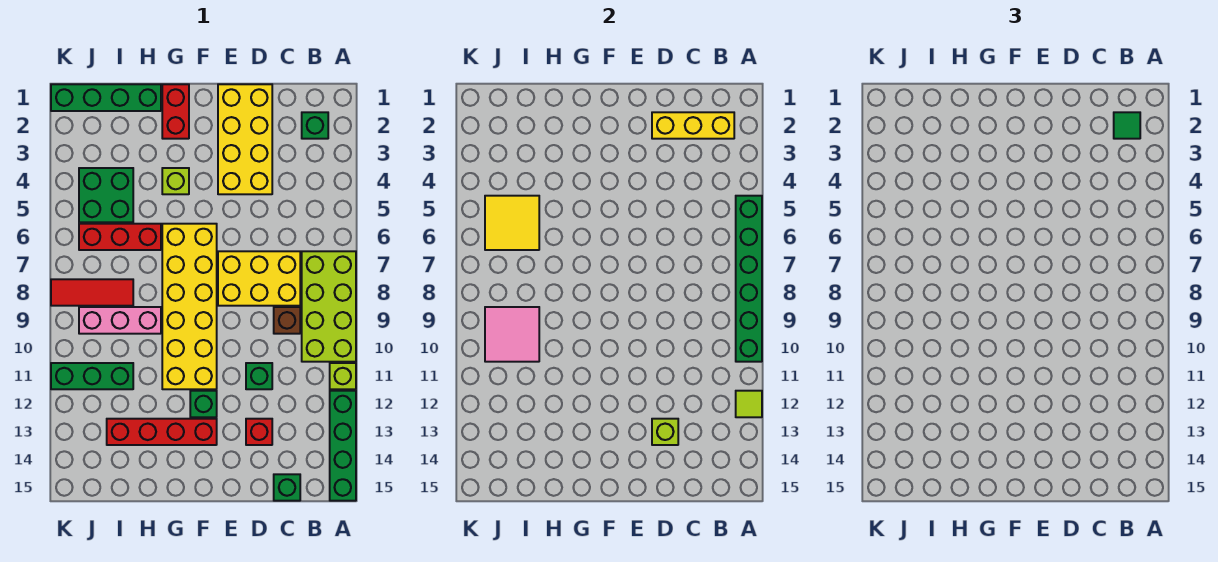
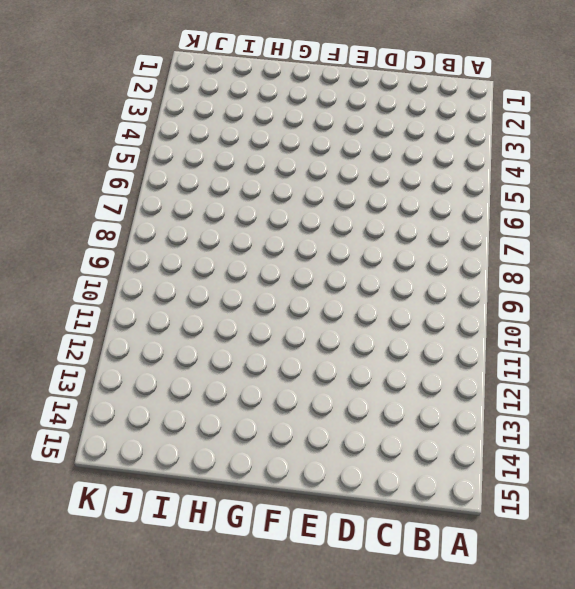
none -> lime brick A7:B10 level 1
none -> lime brick A11 level 1
none -> green brick A12:A15 level 1

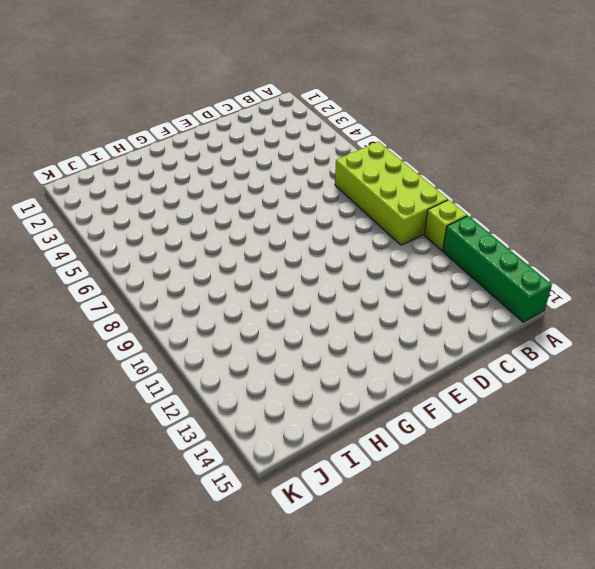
none -> green brick B2 level 1
none -> yellow brick C7:E8 level 1
none -> brown brick C9 level 1

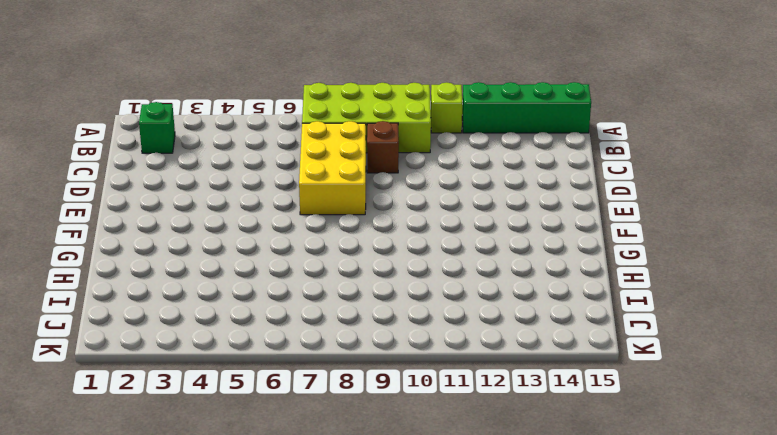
none -> green brick C15 level 1
none -> yellow brick D1:E4 level 1
none -> green brick D11 level 1

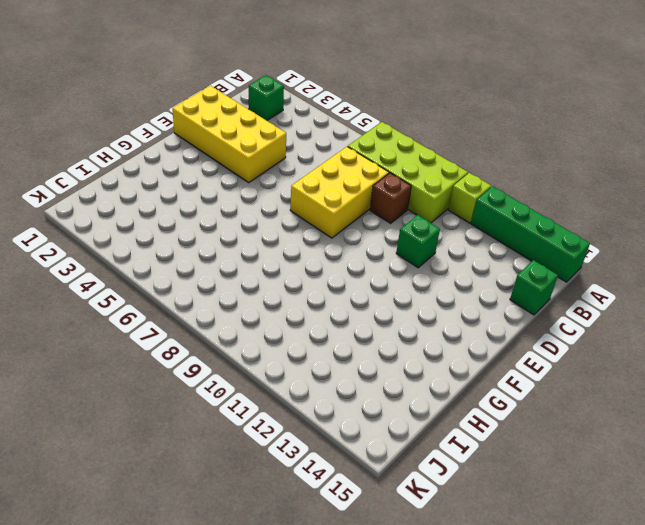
none -> red brick D13 level 1
none -> yellow brick F6:G11 level 1
none -> green brick F12 level 1

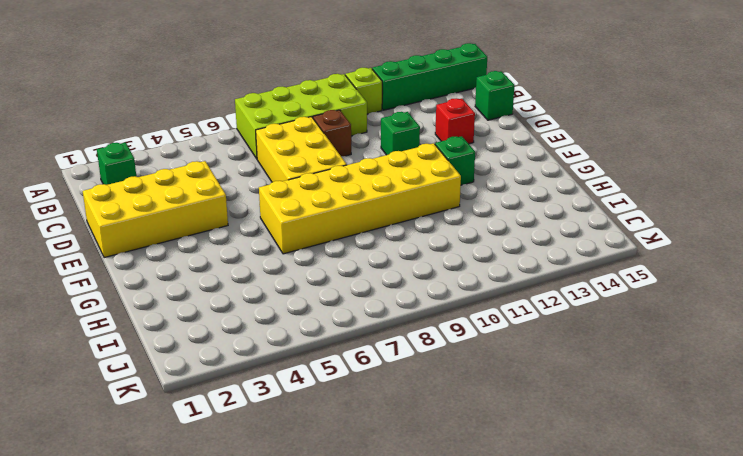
none -> red brick F13:I13 level 1
none -> red brick G1:G2 level 1
none -> lime brick G4 level 1

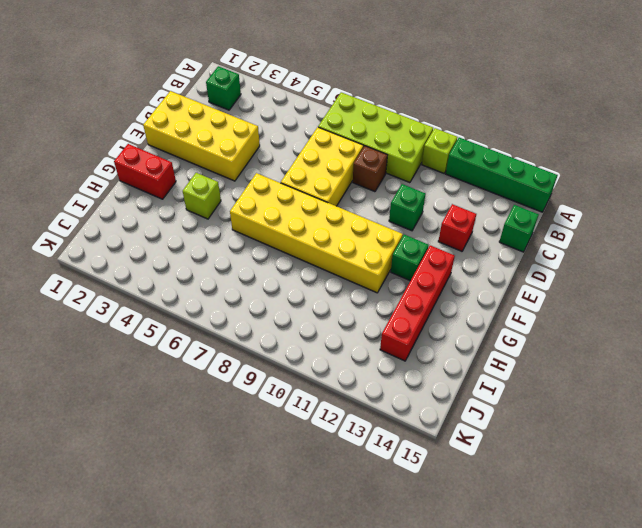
none -> green brick H1:K1 level 1
none -> red brick H6:J6 level 1
none -> pink brick H9:J9 level 1

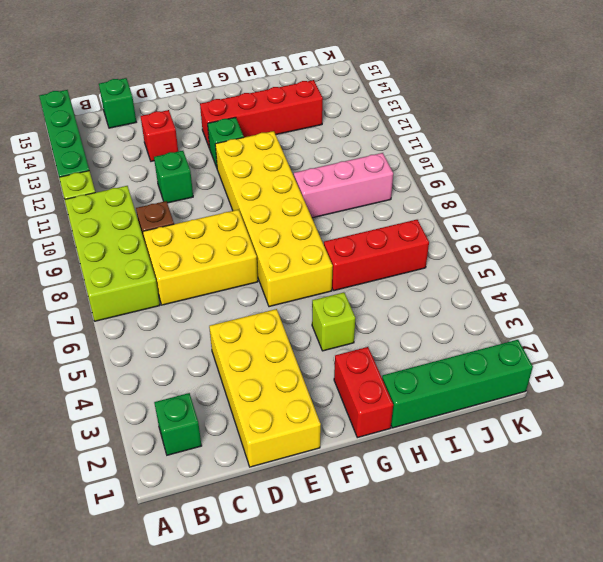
none -> green brick I4:J5 level 1
none -> red tile I8:K8 level 1
none -> green brick I11:K11 level 1

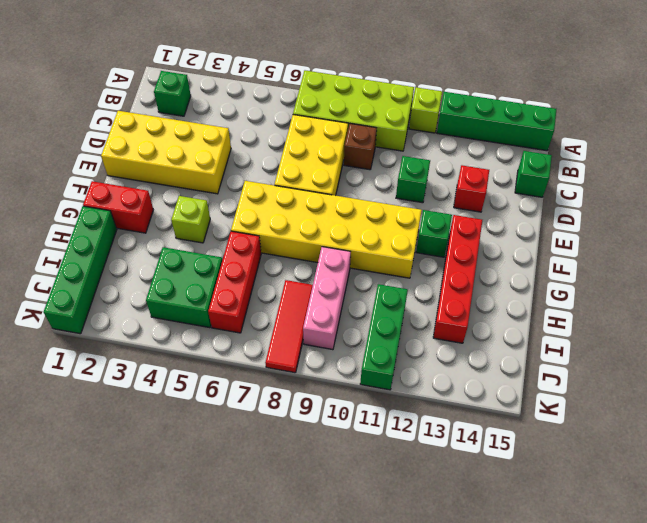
none -> green brick A5:A10 level 2
none -> lime tile A12 level 2
none -> yellow brick B2:D2 level 2

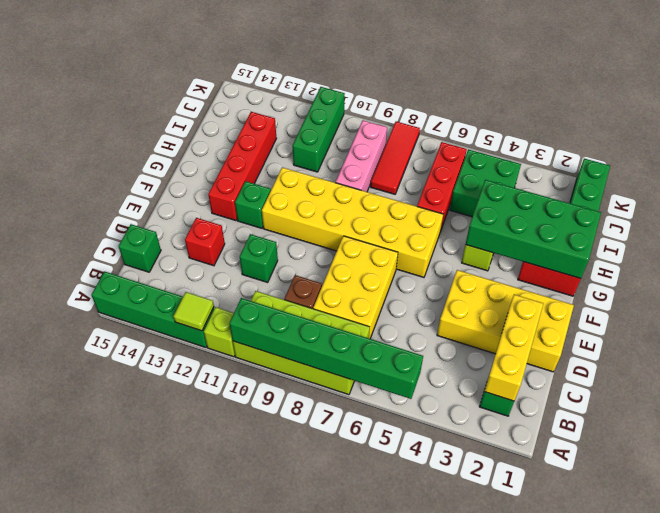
green brick G1:H4 level 2 -> none
none -> lime brick D13 level 2
none -> yellow tile I5:J6 level 2
none -> pink tile I9:J10 level 2

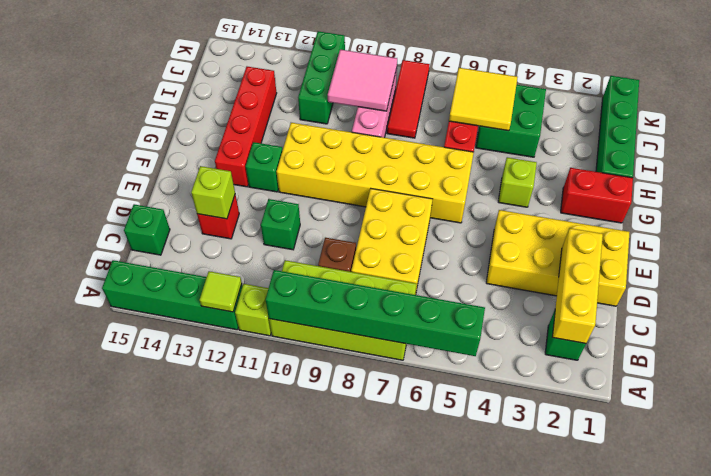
none -> green tile B2 level 3

